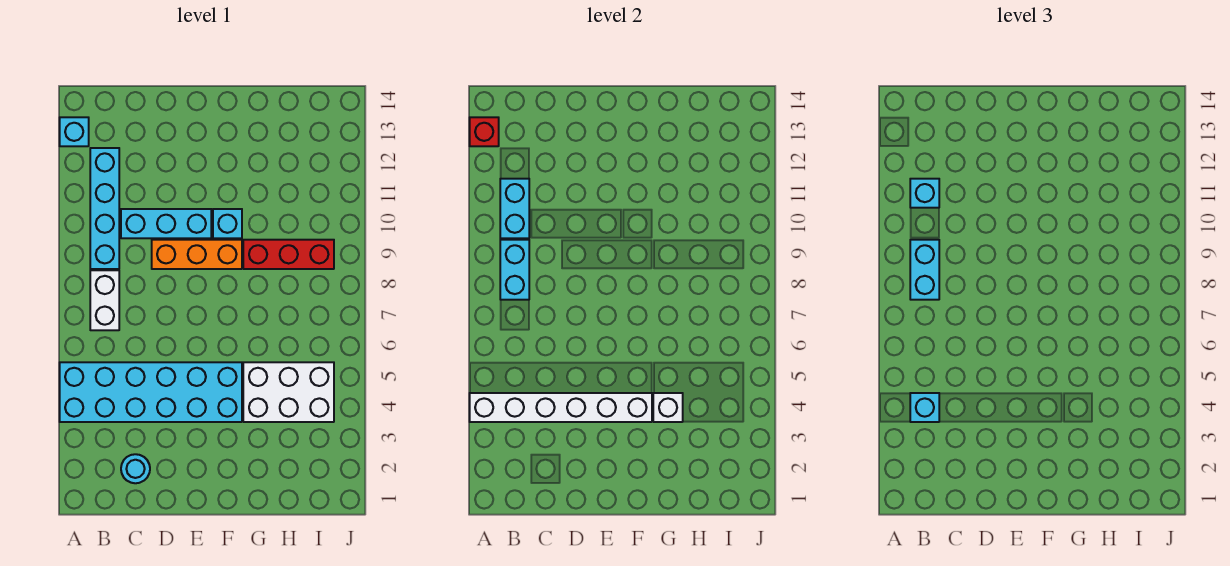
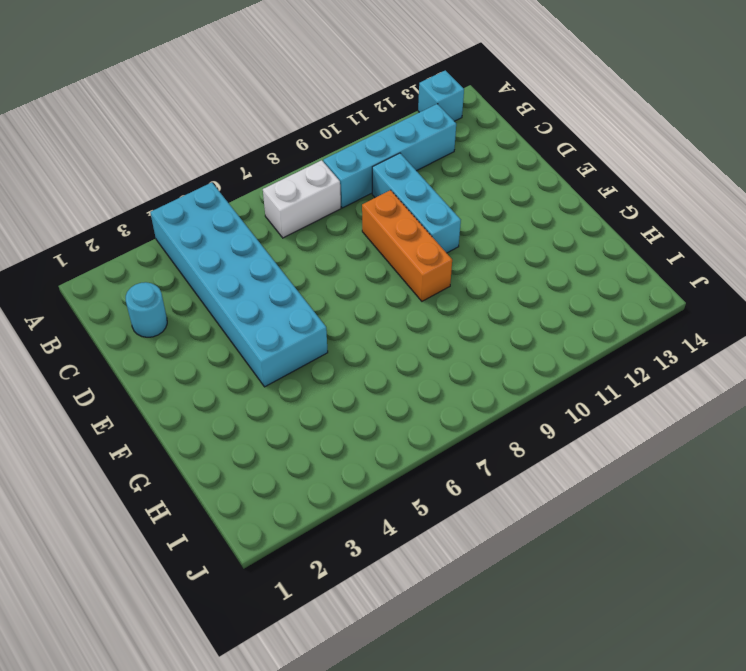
none -> cyan brick F10 level 1
none -> white brick G4:I5 level 1
none -> red brick G9:I9 level 1

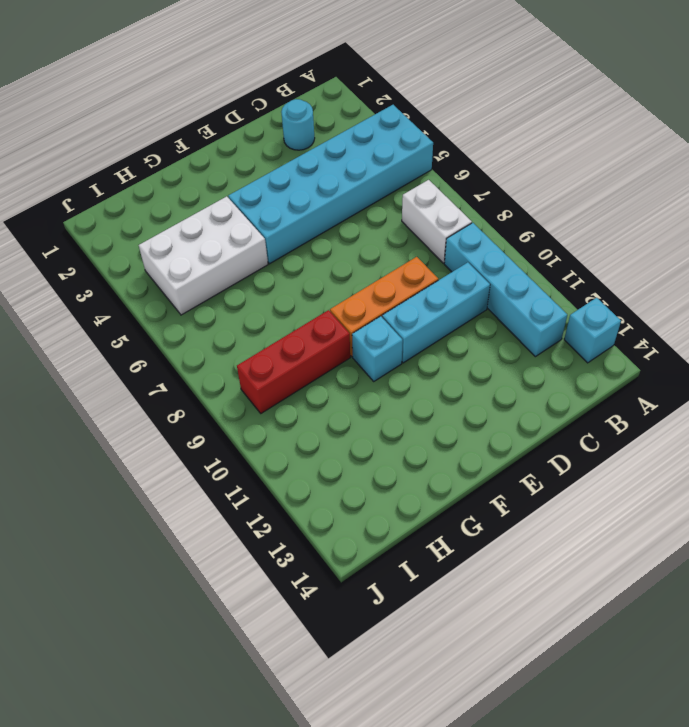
none -> white brick A4:F4 level 2
none -> red brick A13 level 2
none -> cyan brick B8:B9 level 2

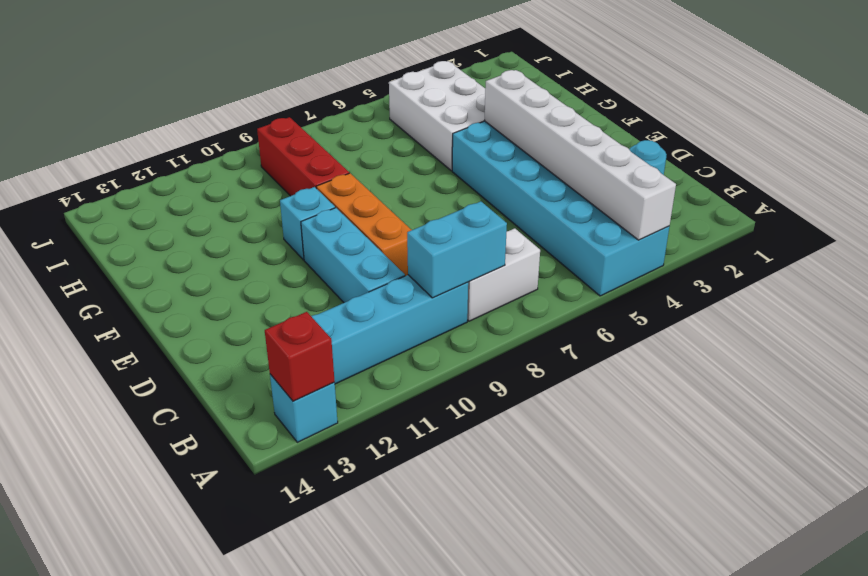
none -> cyan brick B10:B11 level 2
none -> white brick G4 level 2
none -> cyan brick B4 level 3

